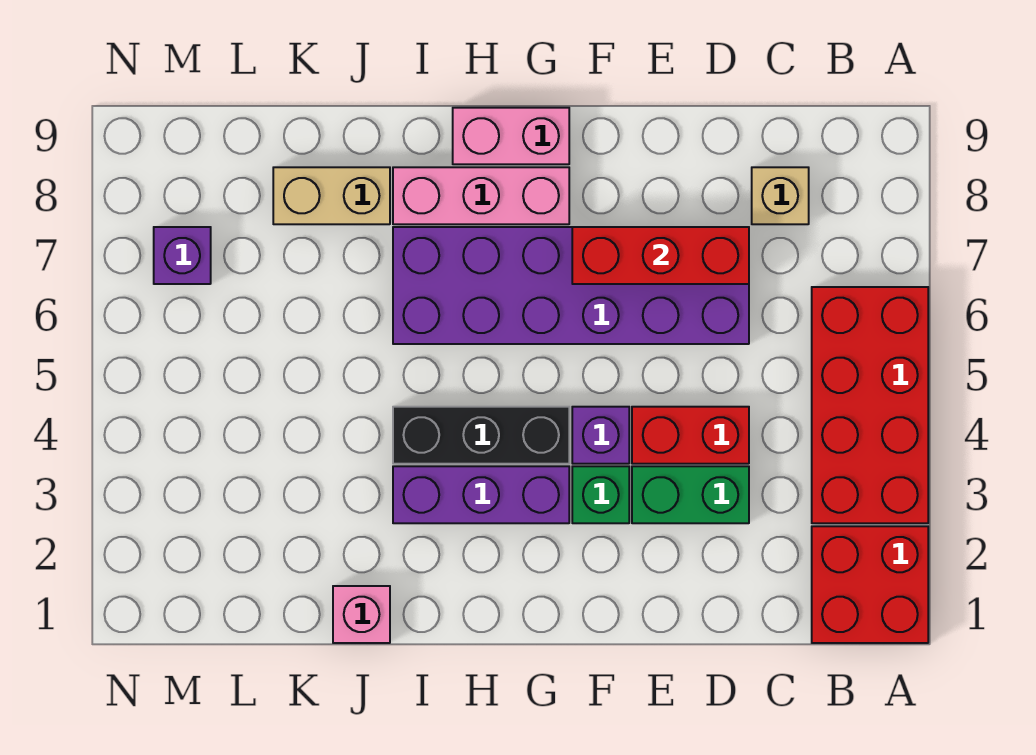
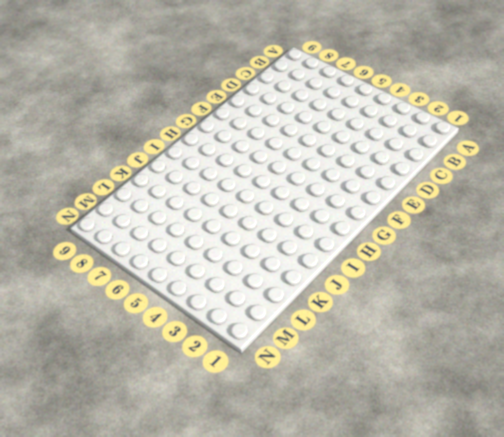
none -> red brick A1:B2 level 1
none -> red brick A3:B6 level 1
none -> tan brick C8 level 1

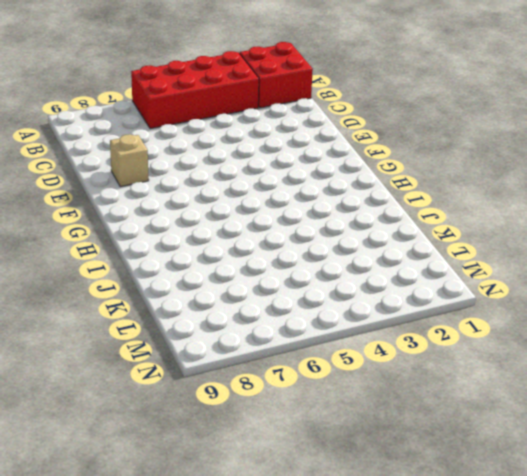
tan brick E8 level 1 -> tan brick C8 level 1
none -> green brick D3:E3 level 1
none -> red brick D4:E4 level 1
none -> purple brick D6:I7 level 1

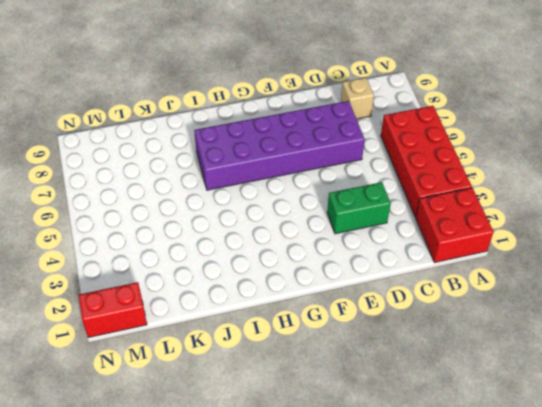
red brick M1:N1 level 1 -> red brick D4:E4 level 1
none -> green brick F3 level 1
none -> purple brick F4 level 1
none -> purple brick G3:I3 level 1

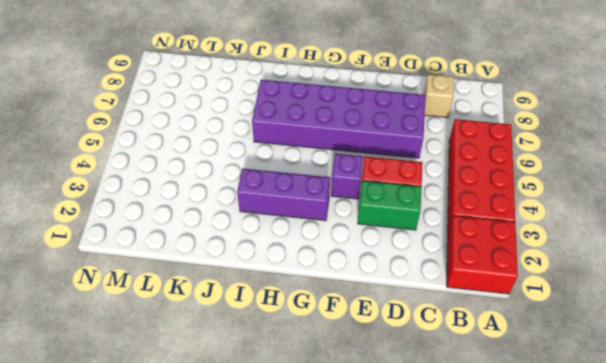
none -> green brick F3 level 1
none -> black brick G4:I4 level 1
none -> pink brick G8:I8 level 1

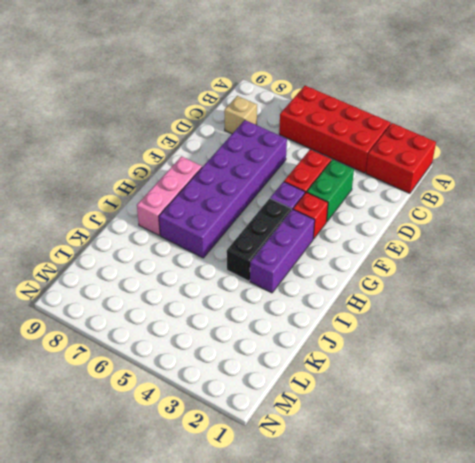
red brick F3 level 1 -> green brick F3 level 1
none -> pink brick G9:H9 level 1
none -> pink brick J1 level 1
none -> tan brick J8:K8 level 1

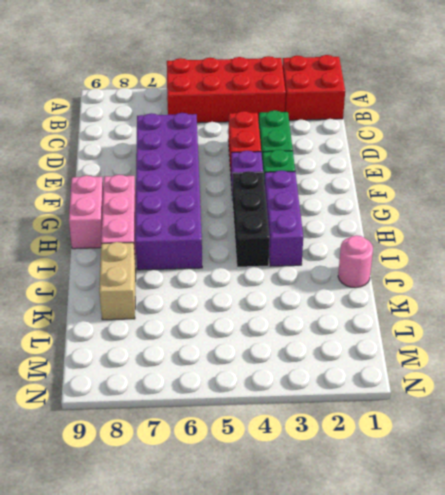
pink round brick J1 level 1 -> pink brick J1 level 1
none -> tan brick C8 level 1
none -> purple brick M7 level 1
none -> red brick D7:F7 level 2

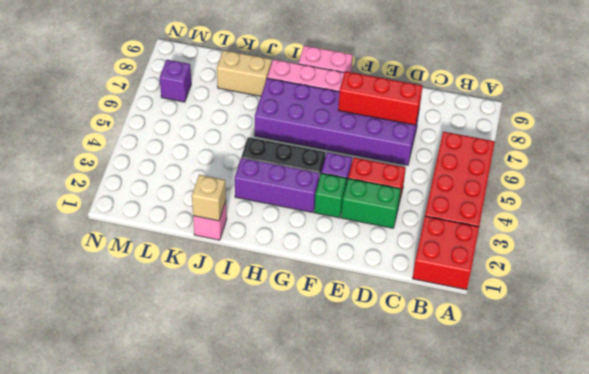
tan brick J1 level 2 -> tan brick C8 level 1

